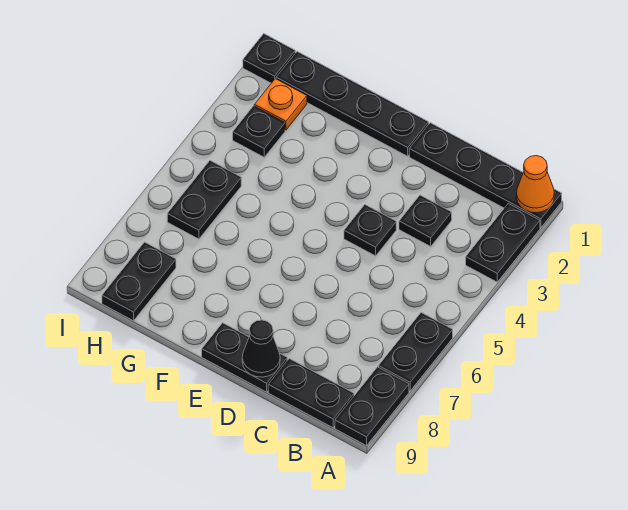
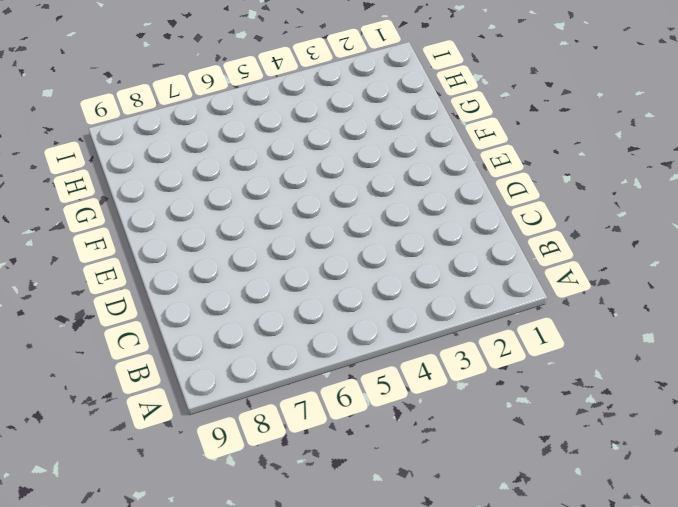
none -> black plate A1:D1 level 1
none -> black plate A2:A3 level 1
none -> black plate A6:A7 level 1

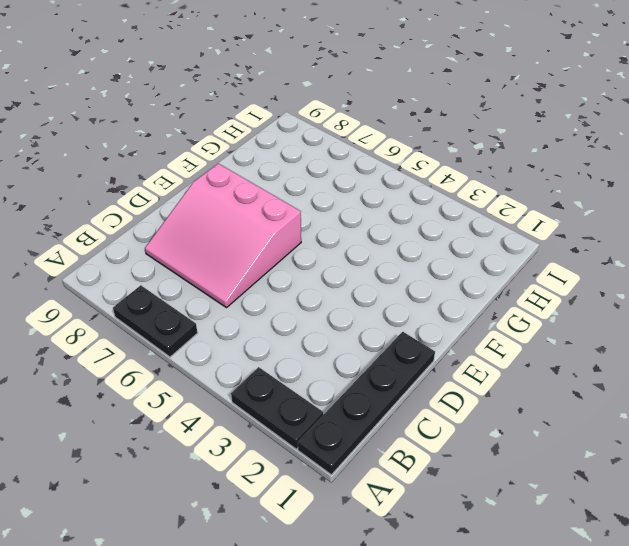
pink slope C6:E8 level 1 top E -> none
none -> black plate A8:A9 level 1
none -> black plate B9:C9 level 1
none -> black plate C3 level 1

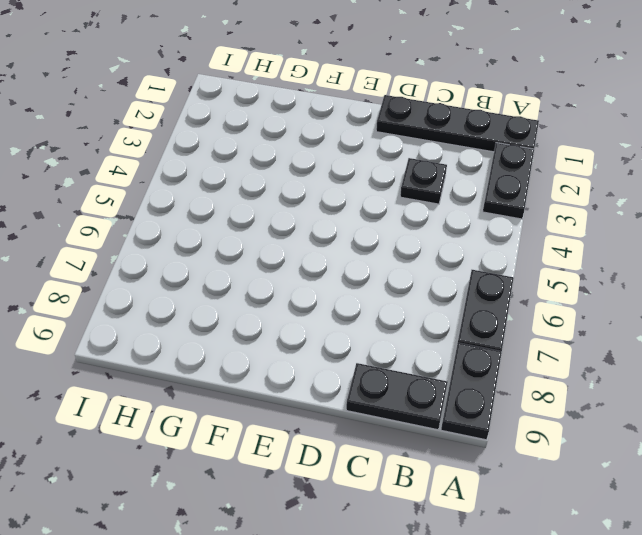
none -> black plate D4 level 1
none -> black plate D9:E9 level 1
none -> black plate E1:H1 level 1

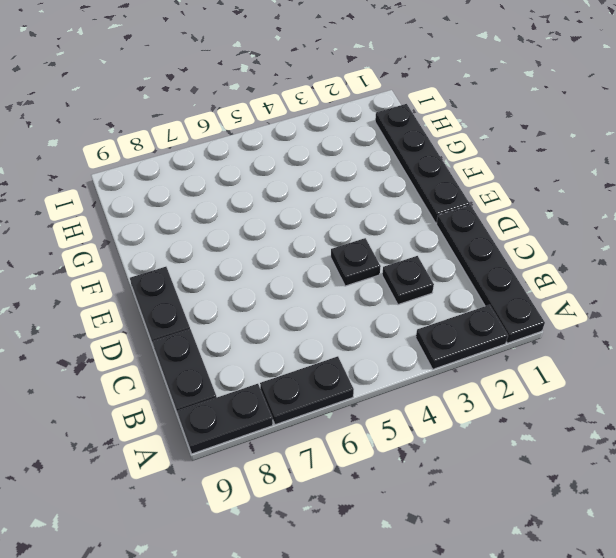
none -> orange plate H2 level 1
none -> black plate H3 level 1
none -> black plate H5:H6 level 1

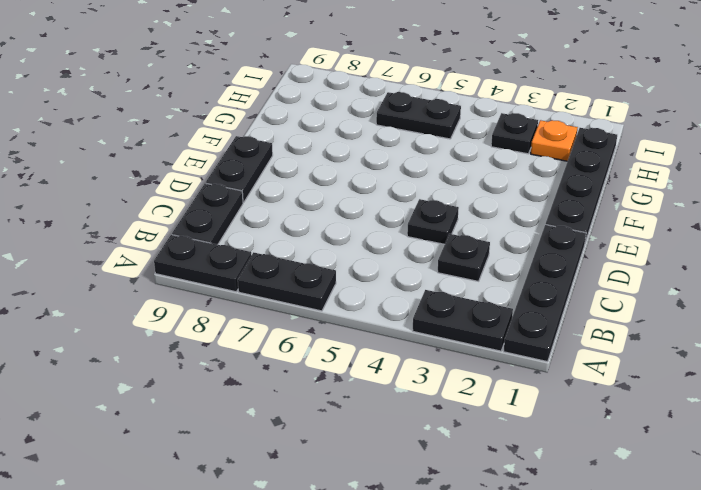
none -> black plate H8:H9 level 1
none -> black plate I1 level 1
none -> orange cone A1 level 2

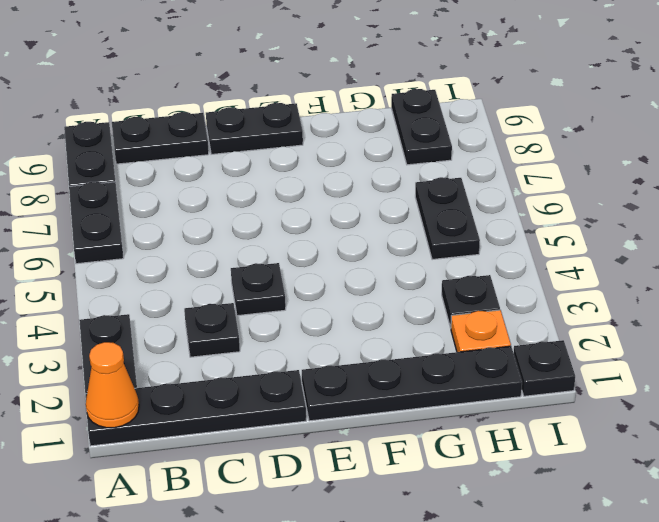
none -> black cone D9 level 2

